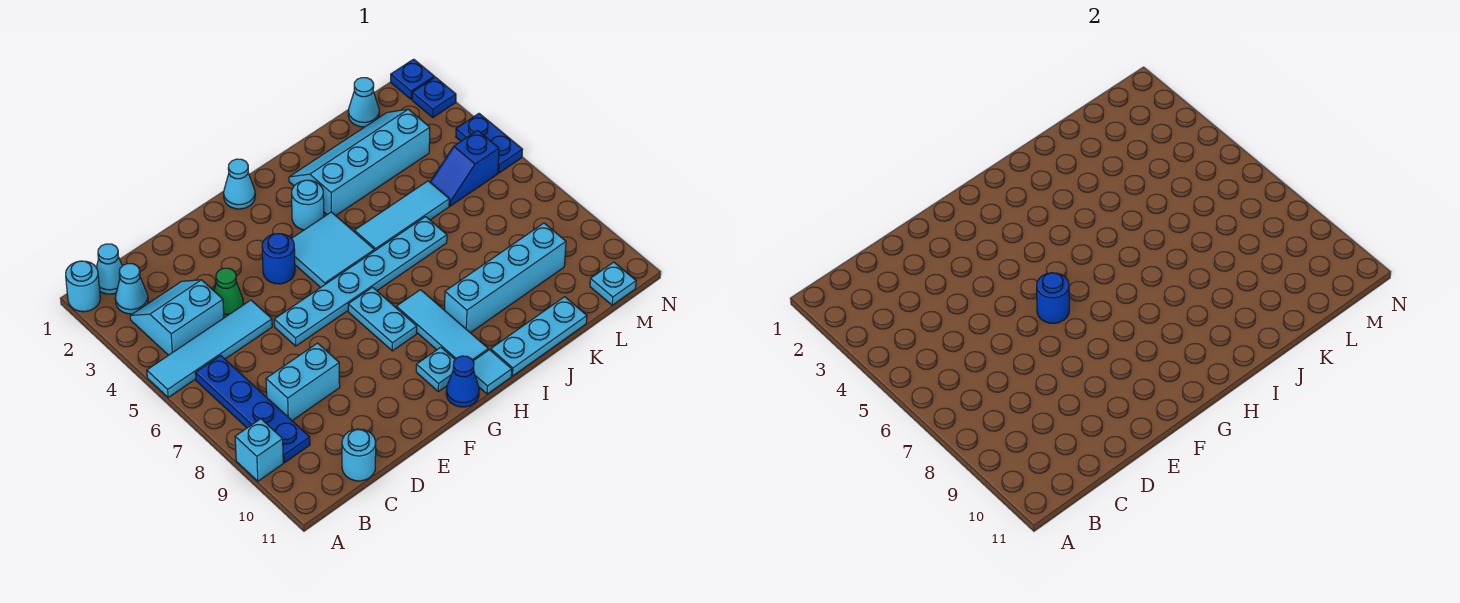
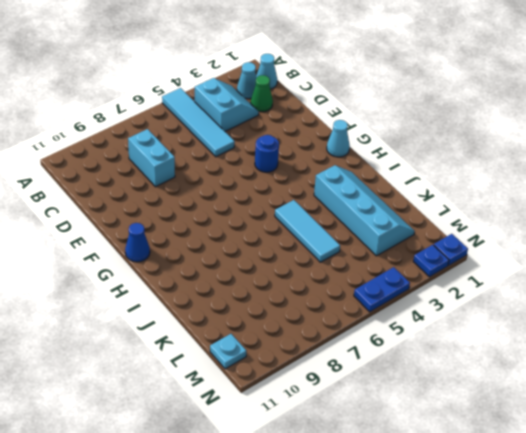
green cone C2 level 1 -> green cone D4 level 1
none -> cyan round brick A1 level 1
none -> cyan brick A9 level 1
none -> blue plate B6:B9 level 1
none -> cyan round brick C11 level 1

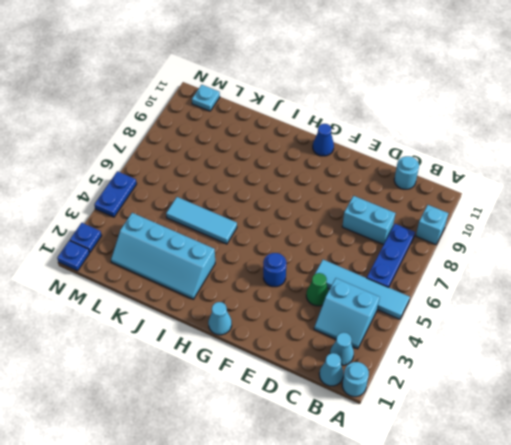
blue plate B6:B8 level 1 -> blue plate B6:B9 level 1
none -> cyan plate E6:J6 level 1
none -> cyan tile G4:H5 level 1
none -> cyan plate G7:G8 level 1
none -> cyan plate G10 level 1

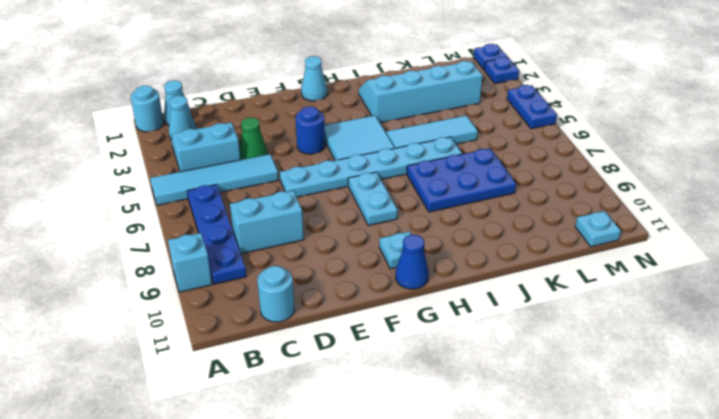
blue plate I7:K8 level 1 -> none
none -> cyan round brick H3 level 1
none -> cyan tile H8:H10 level 1
none -> cyan tile H11 level 1
none -> cyan brick I9:L9 level 1

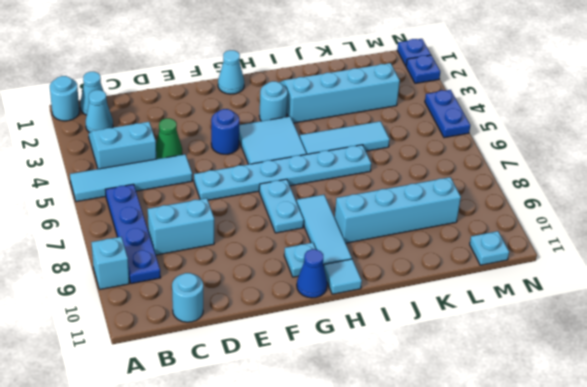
none -> cyan plate I11:K11 level 1
none -> cyan cone L1 level 1
none -> blue slope L5:M5 level 1 top M
none -> blue round brick F6 level 2

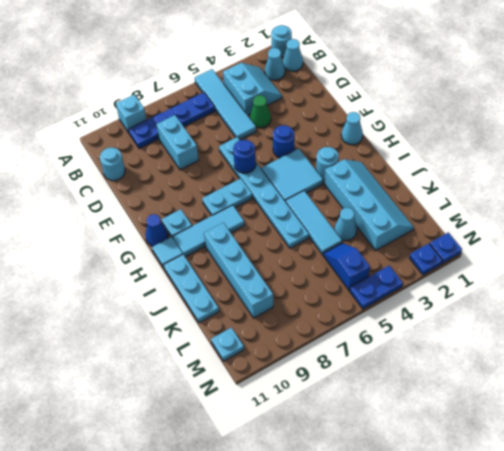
cyan cone K4 level 1 -> cyan cone L1 level 1

